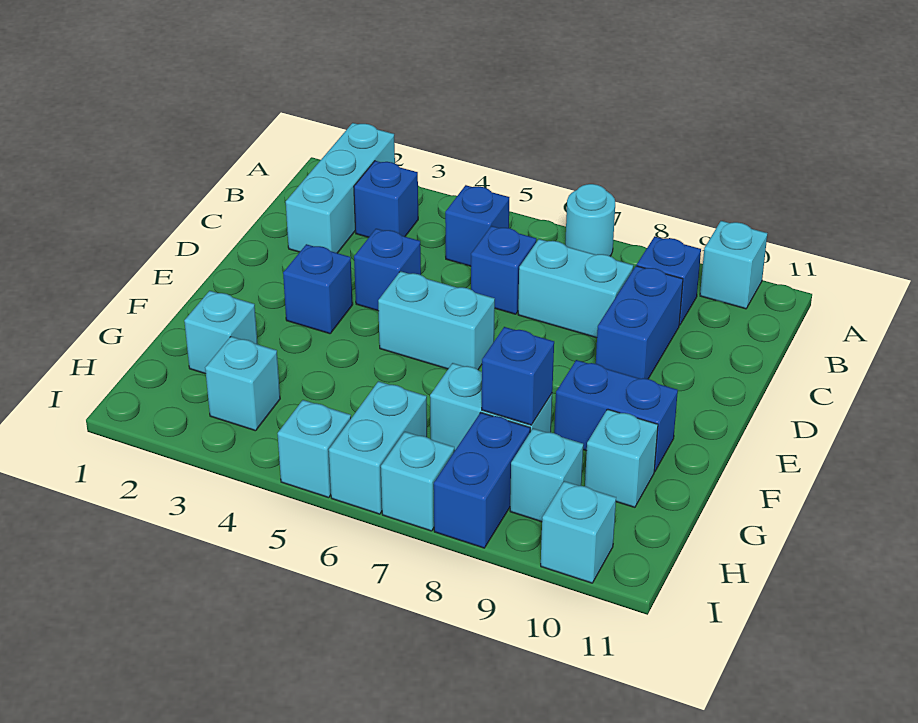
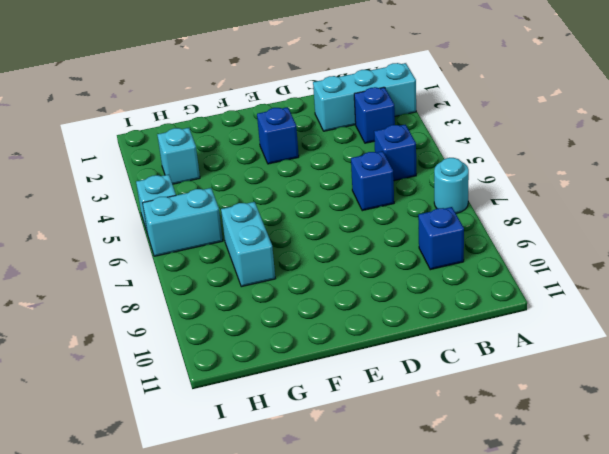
none -> cyan brick A10 level 1
none -> cyan brick C7:C8 level 1
none -> blue brick C9:D9 level 1

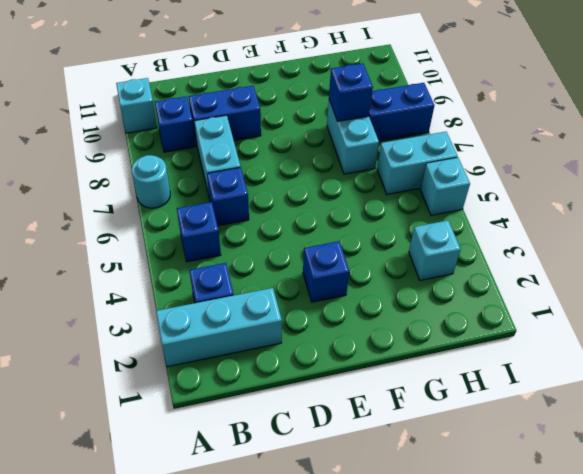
none -> blue brick D4 level 1
none -> cyan brick E5:E6 level 1
none -> blue brick F9:F10 level 1

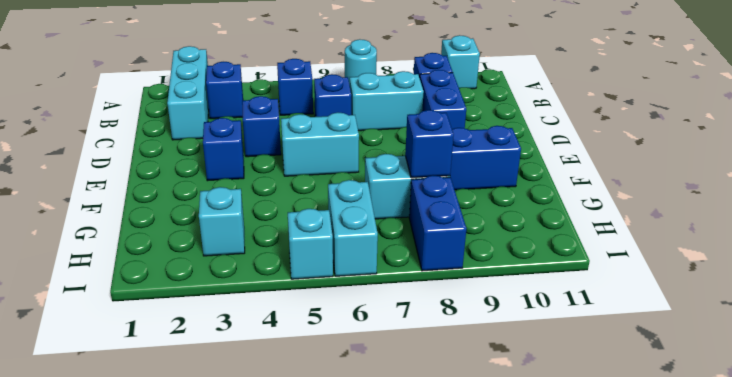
none -> cyan brick G2 level 1
none -> cyan brick G10 level 1
none -> cyan brick H9 level 1

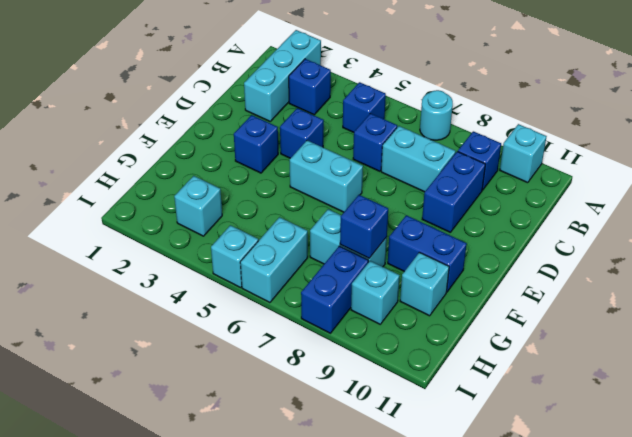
none -> cyan brick G2 level 1
none -> cyan brick I7 level 1
none -> cyan brick I10 level 1

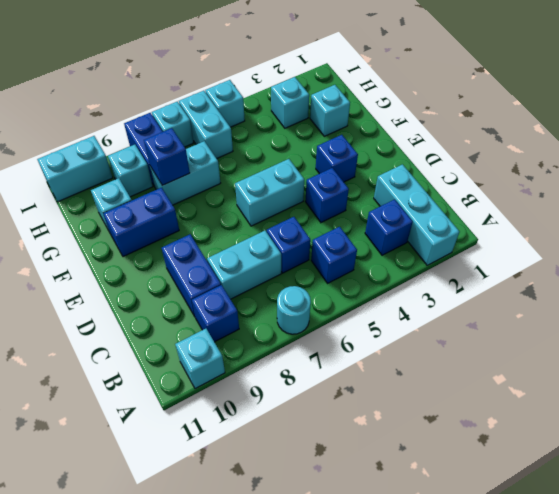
cyan brick I10:I11 level 1 -> cyan brick I10 level 1

